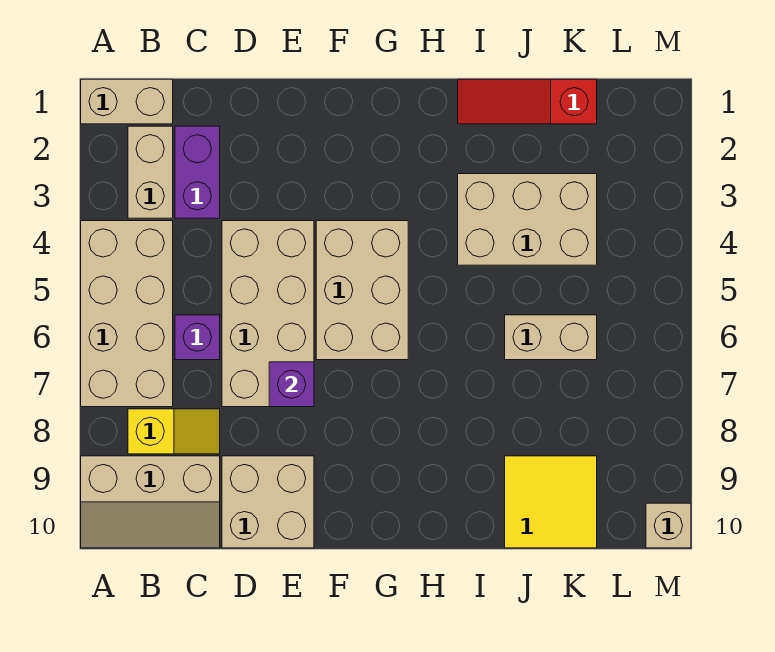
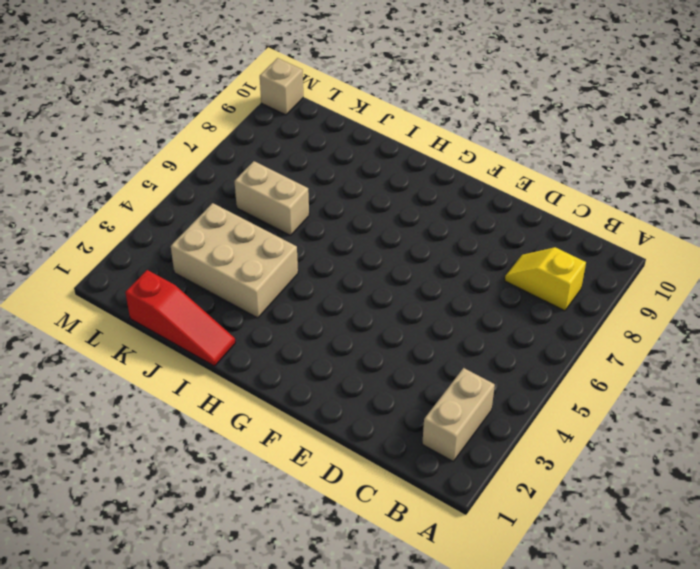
none -> tan brick A1:B1 level 1
none -> tan brick A4:B7 level 1
none -> tan slope A9:C10 level 1 top 9

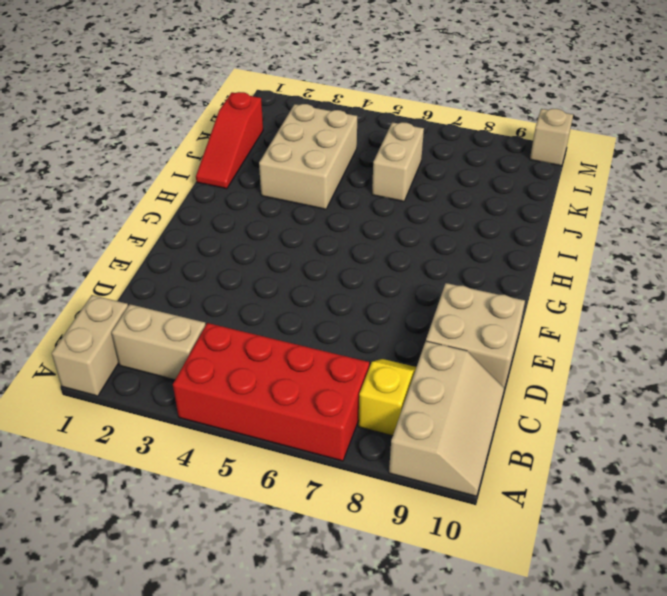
red brick A4:B7 level 1 -> tan brick A4:B7 level 1
none -> purple brick C2:C3 level 1
none -> purple brick C6 level 1
none -> tan brick D4:E7 level 1

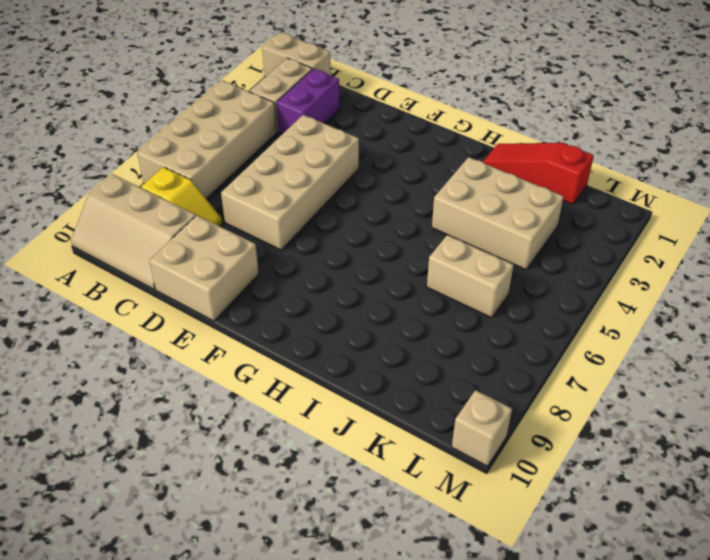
none -> purple brick C6 level 1
none -> tan brick F4:G6 level 1
none -> yellow tile J9:K10 level 1

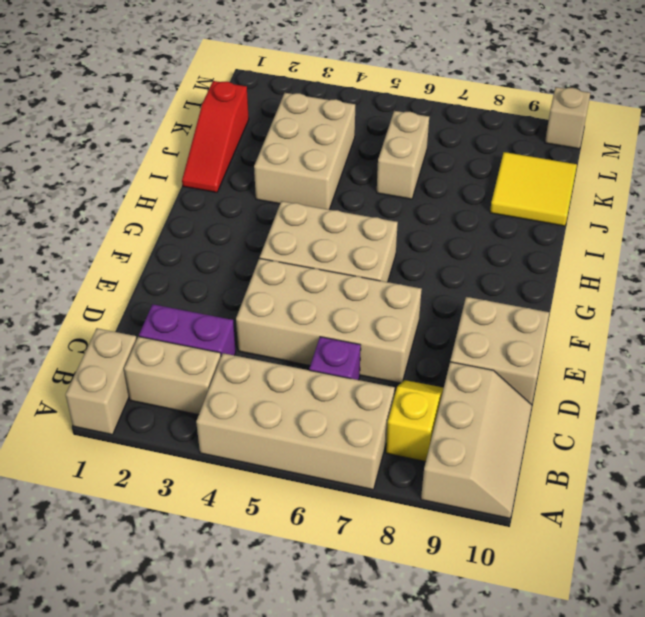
none -> purple brick E7 level 2

